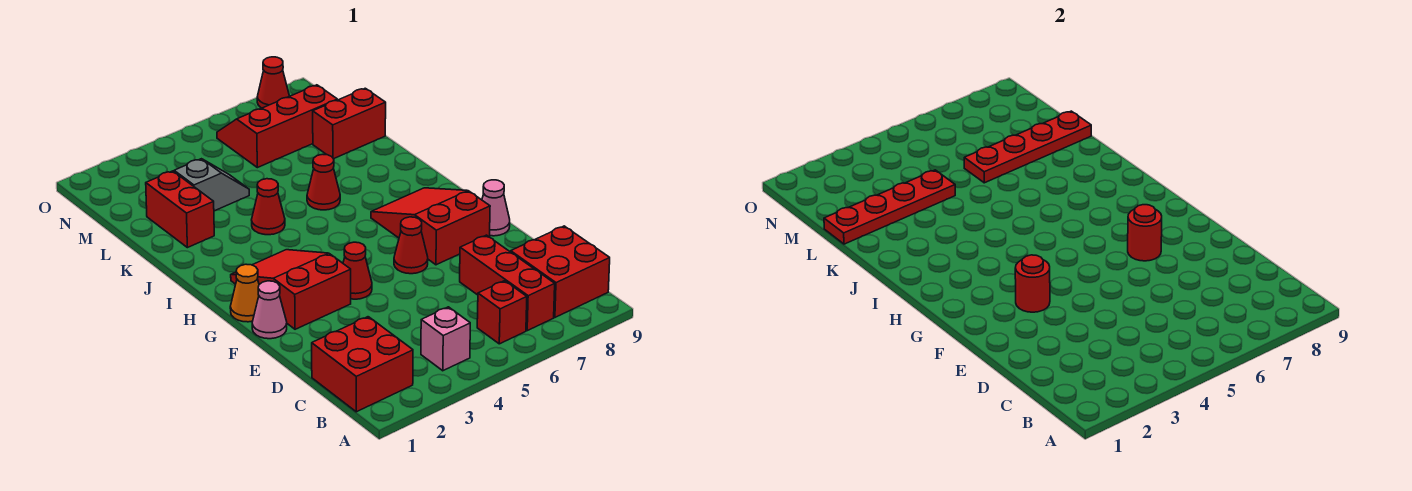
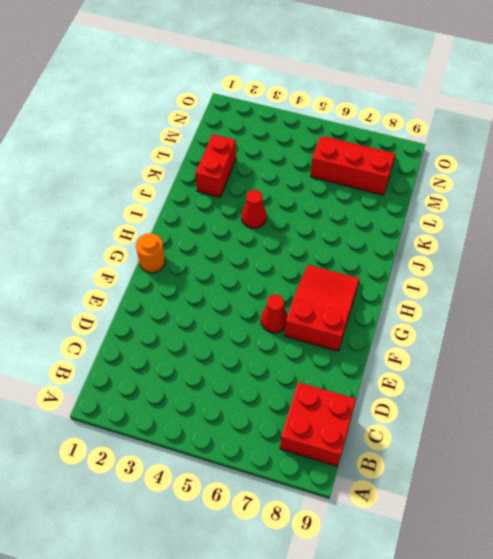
orange round brick G1 level 1 -> orange cone G1 level 1
none -> red brick B1:C2 level 1
none -> pink brick B4 level 1
none -> red brick B6 level 1

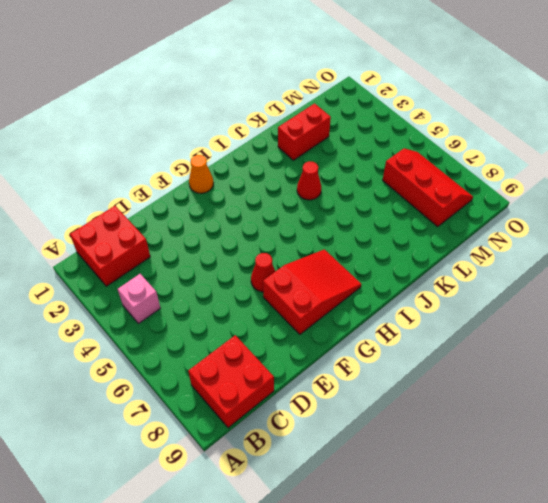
none -> red brick B6 level 1
none -> red brick B7:D7 level 1
none -> pink cone F1 level 1

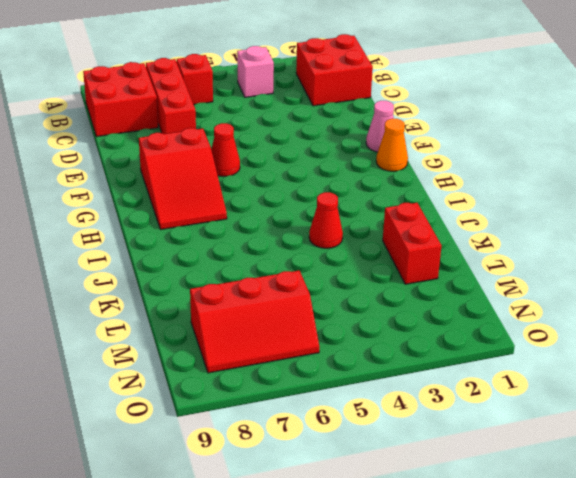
none -> red slope F2:H3 level 1 top F
none -> red cone F4 level 1
none -> pink cone F9 level 1

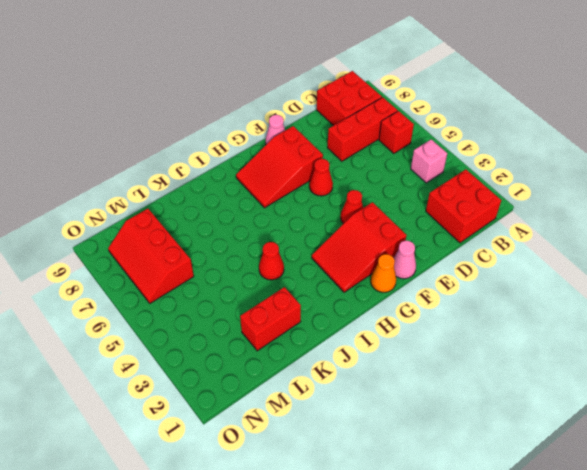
none -> red cone J6 level 1
none -> grey slope L3:L4 level 1 top 3
none -> red brick L8:L9 level 1

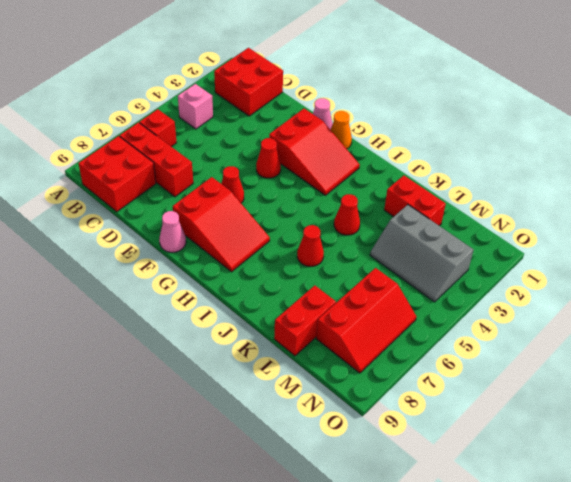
grey slope L3:N4 level 1 top 3 -> grey slope L3:L4 level 1 top 3
none -> red cone O8 level 1
none -> red round brick F3 level 2
none -> red round brick F7 level 2

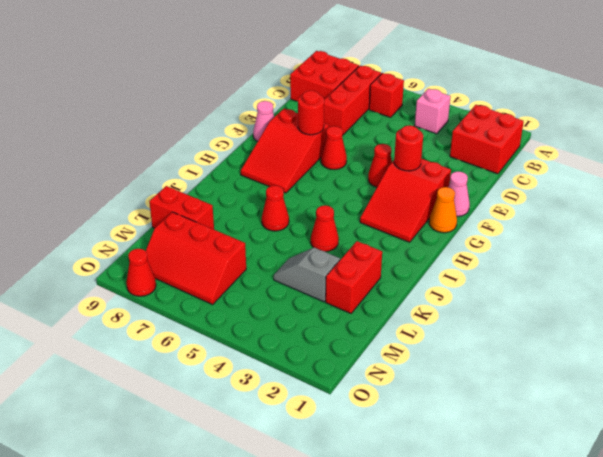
none -> red plate L1:L4 level 2
none -> red plate L6:L9 level 2

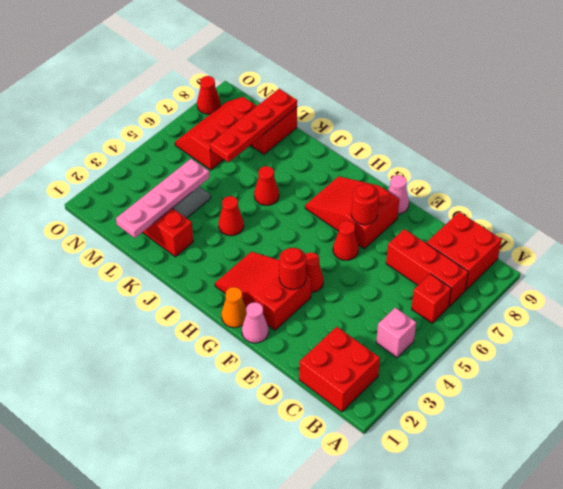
pink plate L1:L4 level 2 -> red plate L1:L4 level 2

